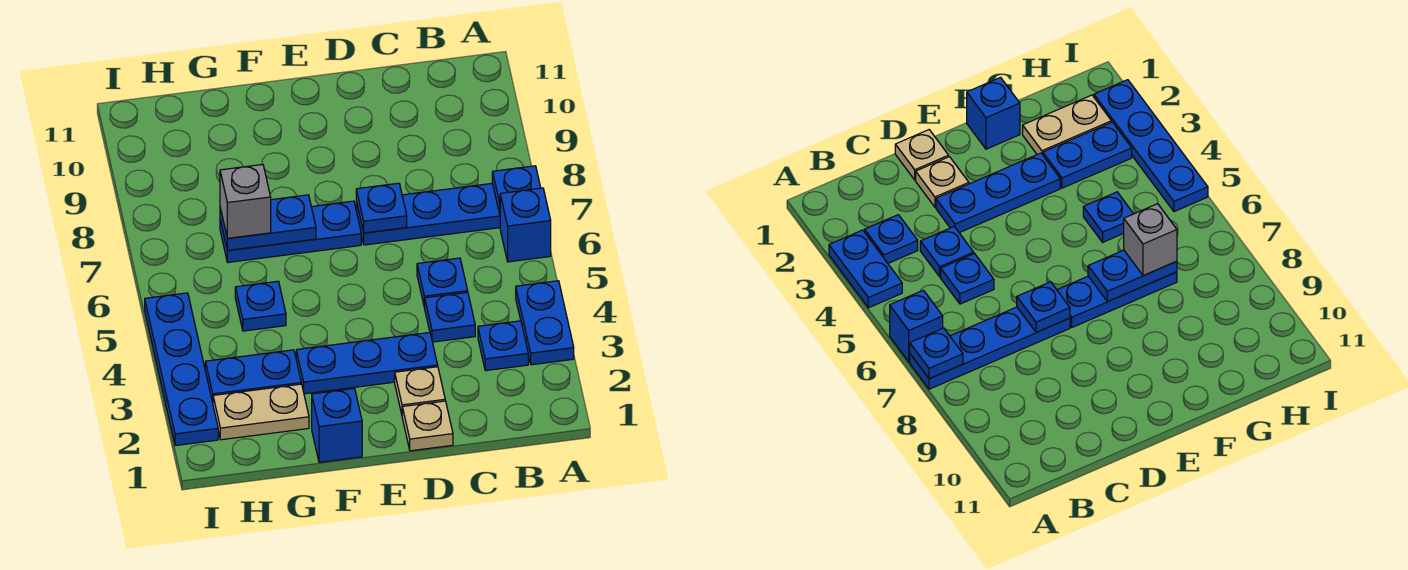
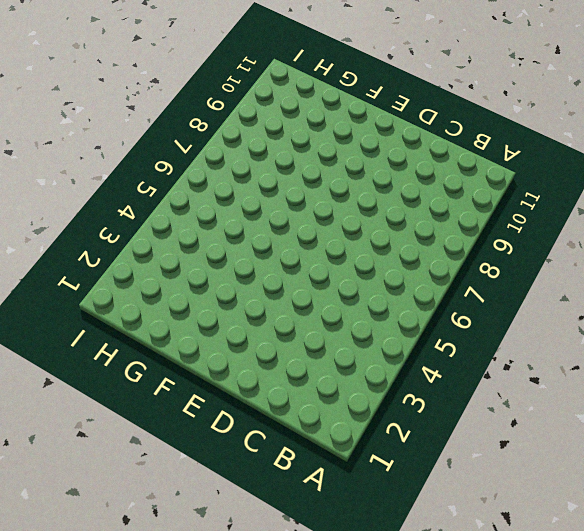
none -> blue plate A3:A4 level 1
none -> blue brick A6 level 1
none -> blue plate A7:D7 level 1

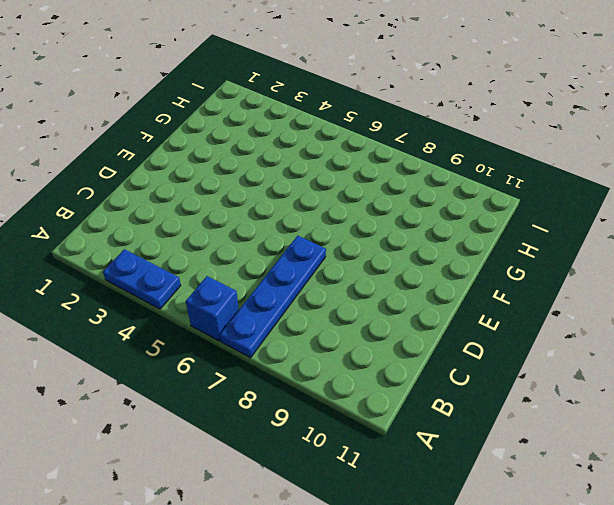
none -> blue plate B3 level 1
none -> blue plate C4 level 1
none -> blue plate C5 level 1

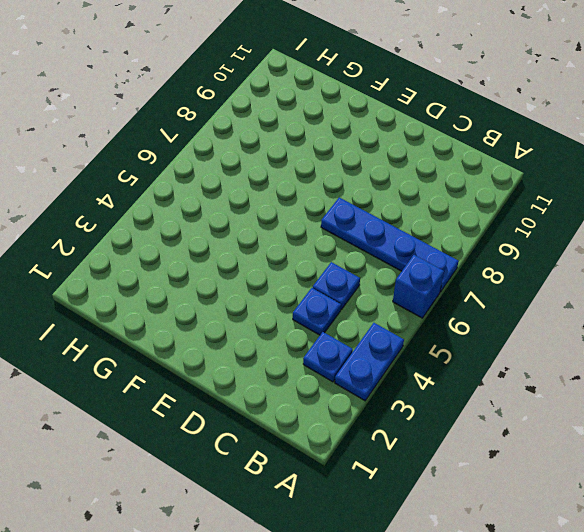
none -> tan plate D1 level 1
none -> tan plate D2 level 1
none -> blue plate D3:F3 level 1

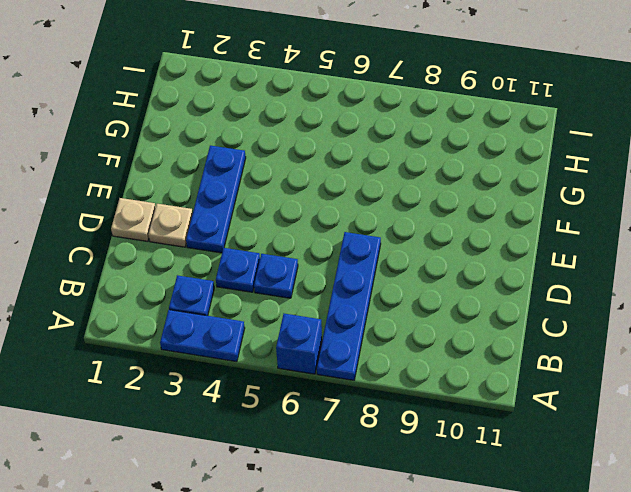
none -> blue plate E7:G7 level 1
none -> blue brick F1 level 1
none -> tan plate G2:H2 level 1

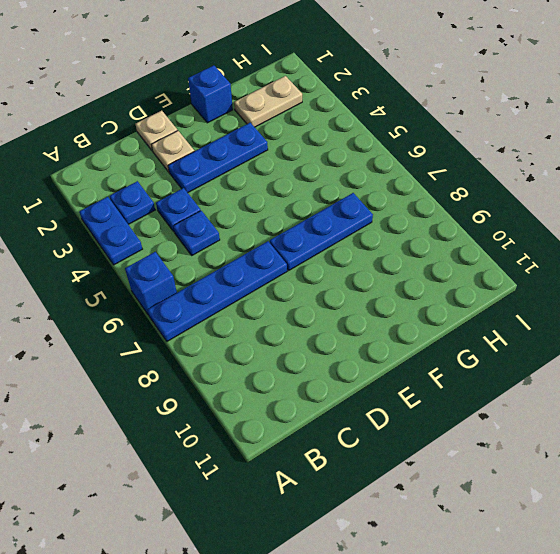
none -> blue plate G3:H3 level 1
none -> blue plate G5 level 1
none -> blue plate I2:I5 level 1

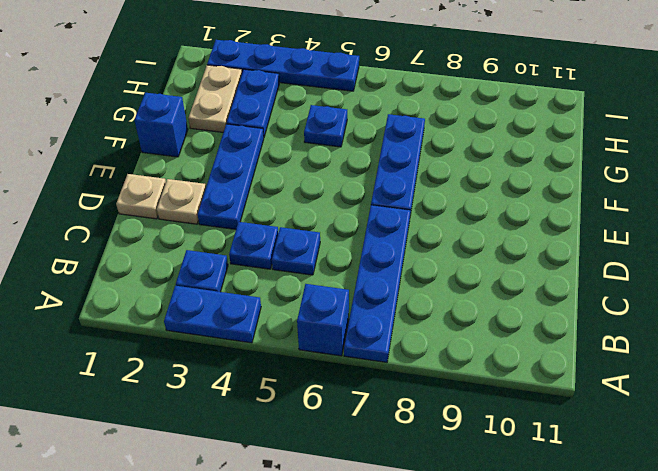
none -> blue plate A7 level 2
none -> blue plate D7 level 2
none -> blue plate F7:G7 level 2

